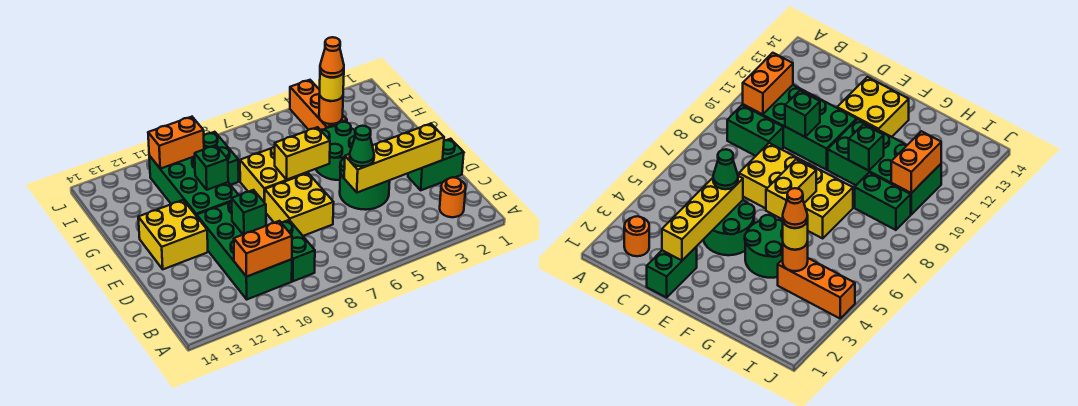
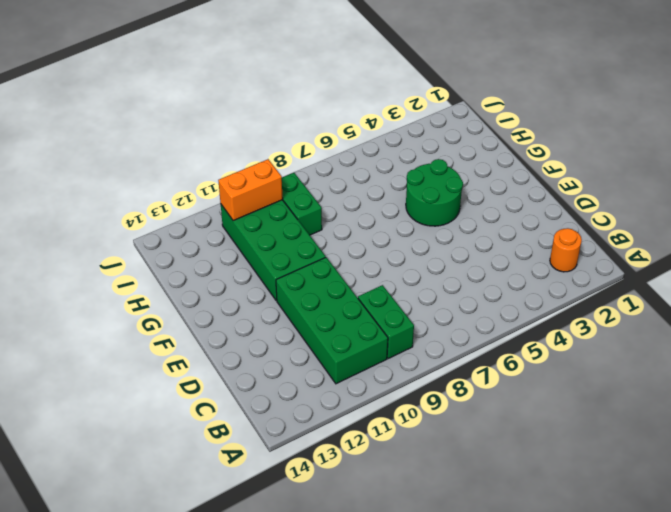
none -> green brick D1:D2 level 1
none -> green round brick D4:E5 level 1
none -> yellow brick D7:E8 level 1

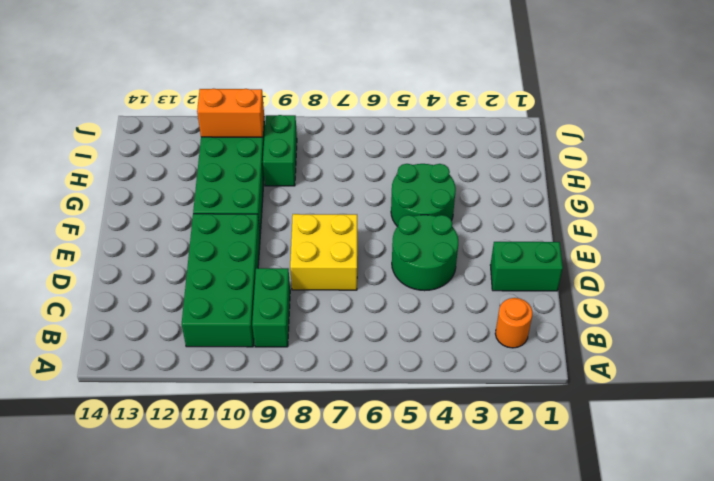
none -> yellow brick E12:F13 level 1
none -> yellow brick F7:G8 level 1
none -> orange brick H4:J4 level 1

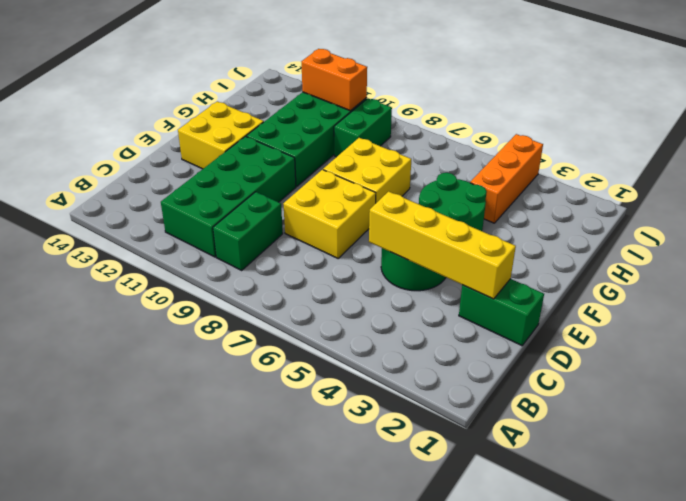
none -> orange round brick B2 level 1
none -> orange brick B10:B11 level 2
none -> green brick D10 level 2

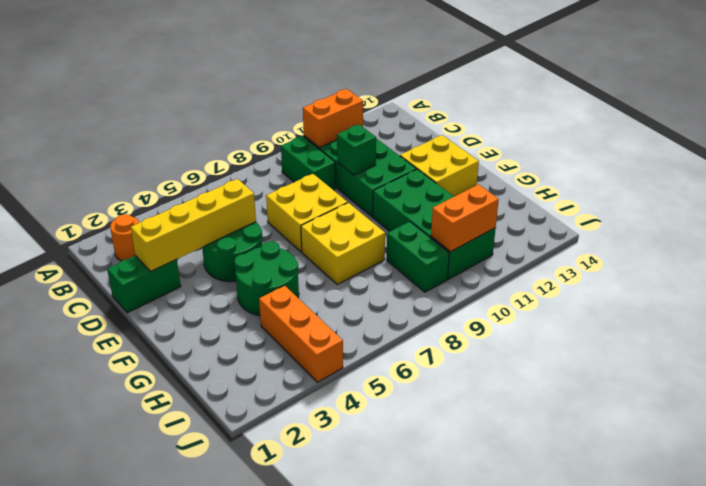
none -> yellow brick F6:F7 level 2
none -> green brick G10 level 2
none -> orange round brick H4 level 2

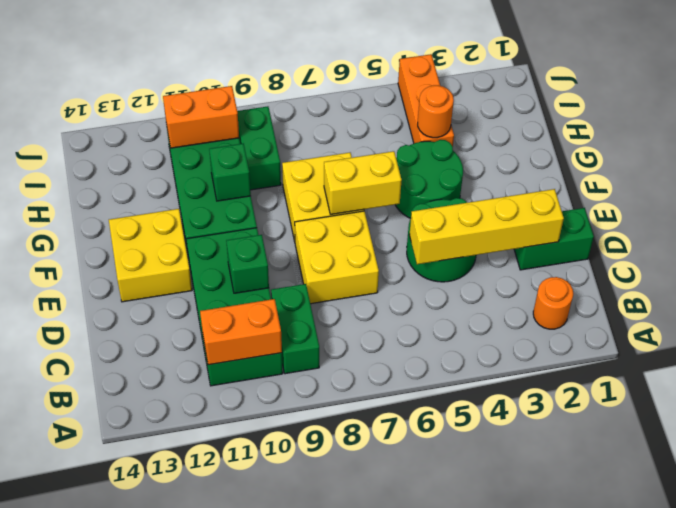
none -> green cone D5 level 3
none -> yellow round brick H4 level 3
none -> orange cone H4 level 4

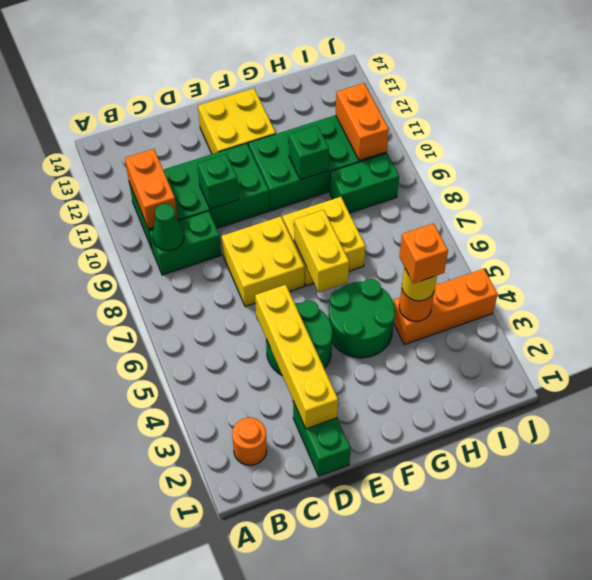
green cone B9 level 2 -> green cone D5 level 3
orange brick H4 level 4 -> orange cone H4 level 4

